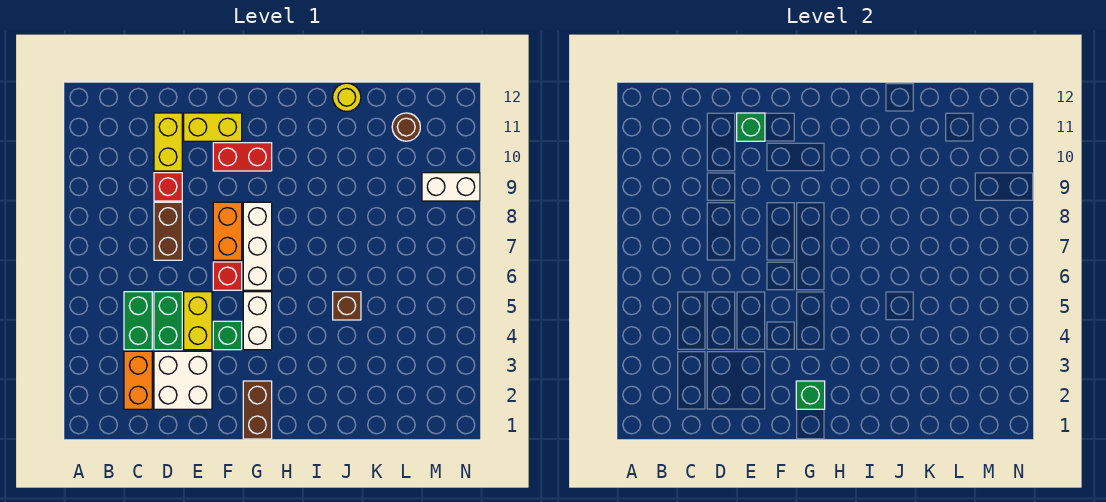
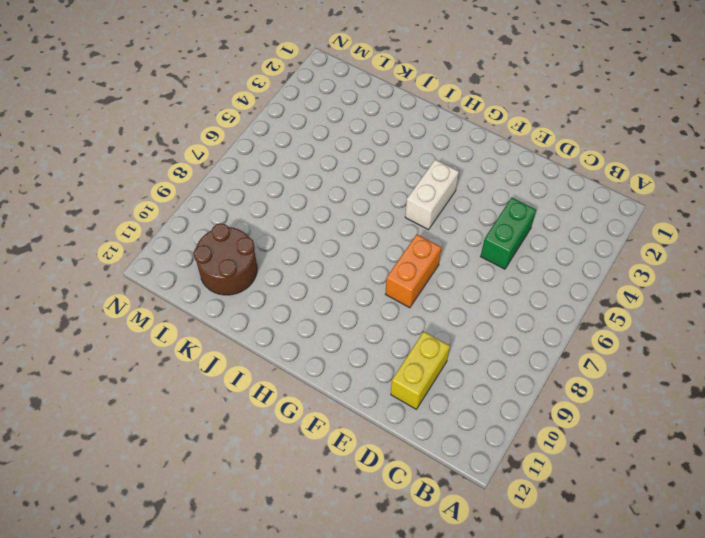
brown round brick K10:L11 level 1 -> brown round brick L11 level 1
none -> orange brick C2:C3 level 1
none -> green brick C4:C5 level 1
none -> white brick D2:E3 level 1

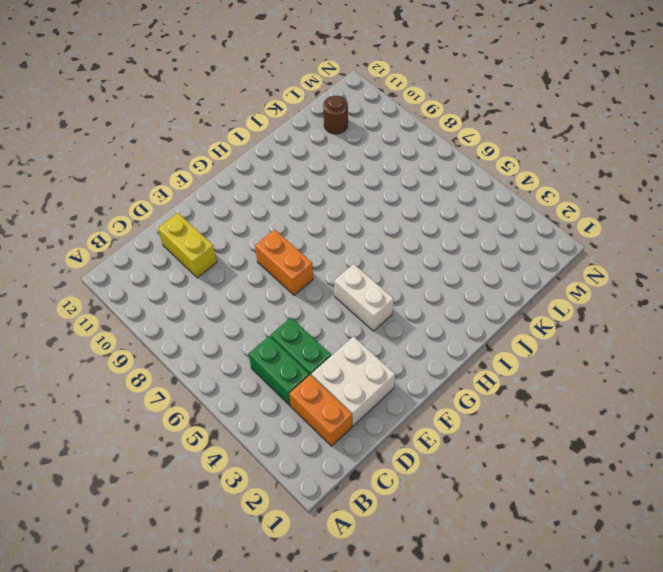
none -> brown brick D7:D8 level 1
none -> red brick D9 level 1
none -> yellow brick E4:E5 level 1

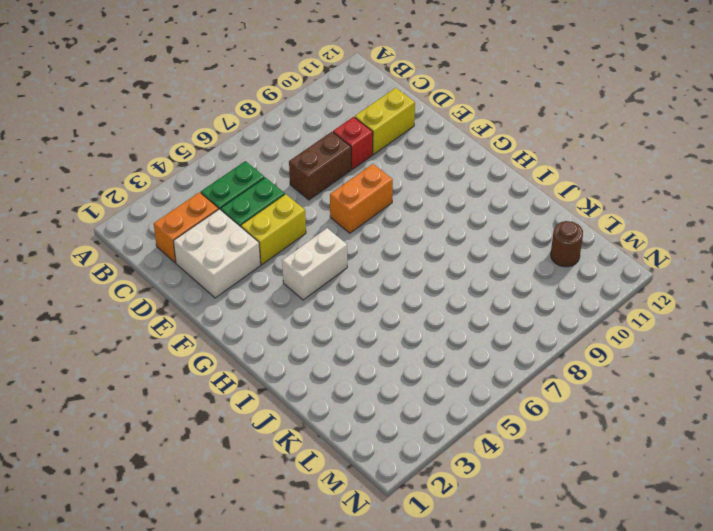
none -> yellow brick E11:F11 level 1
none -> green brick F4 level 1
none -> red brick F6 level 1

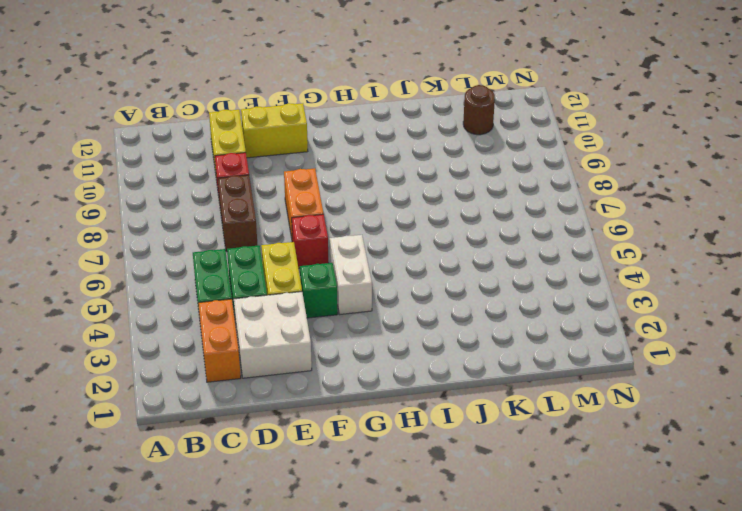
none -> red brick F10:G10 level 1
none -> brown brick G1:G2 level 1
none -> white brick G6:G8 level 1

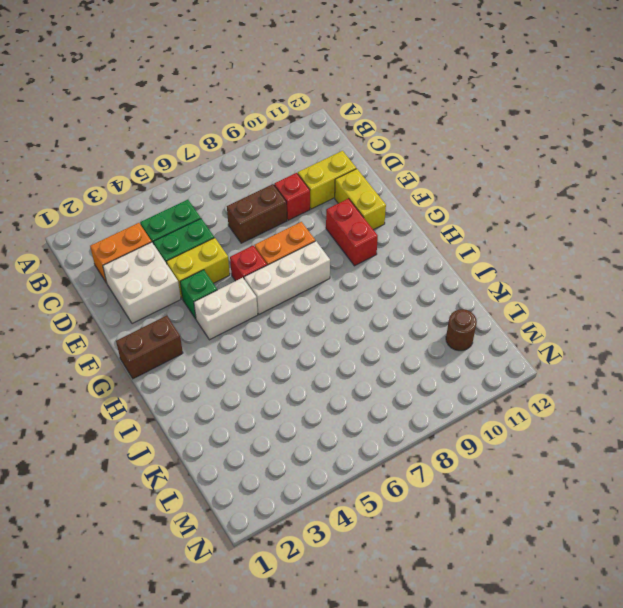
none -> brown brick J5 level 1
none -> yellow round brick J12 level 1
none -> white brick M9:N9 level 1

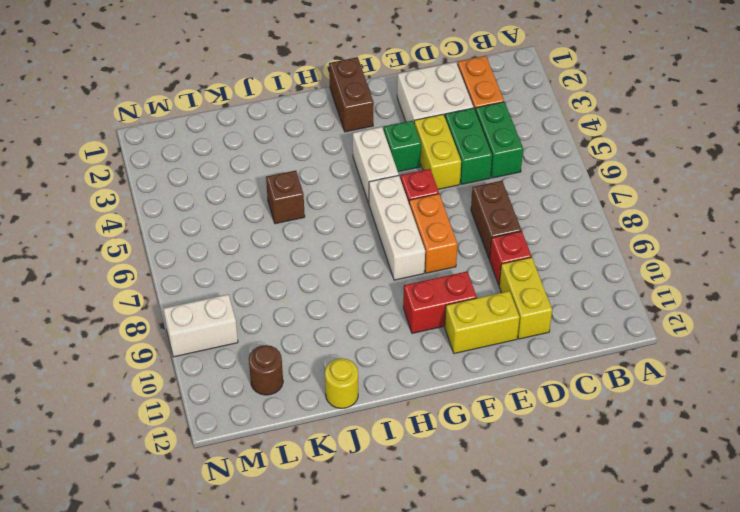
none -> green brick E11 level 2
none -> green brick G2 level 2

